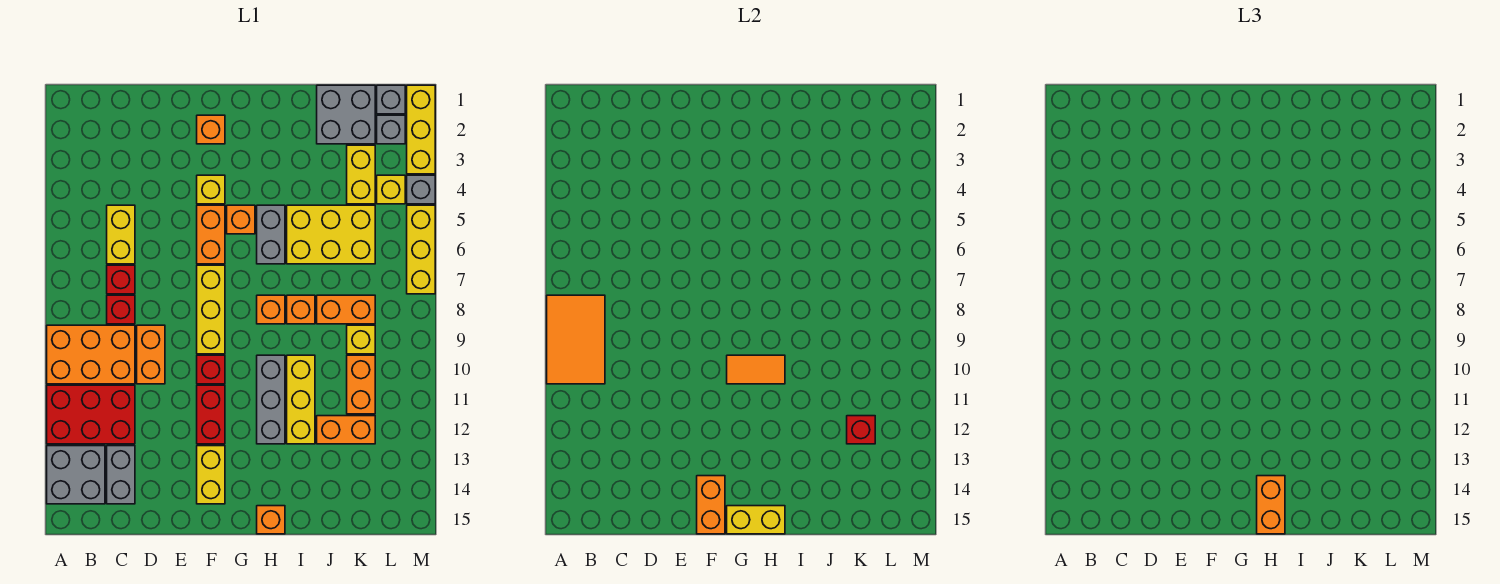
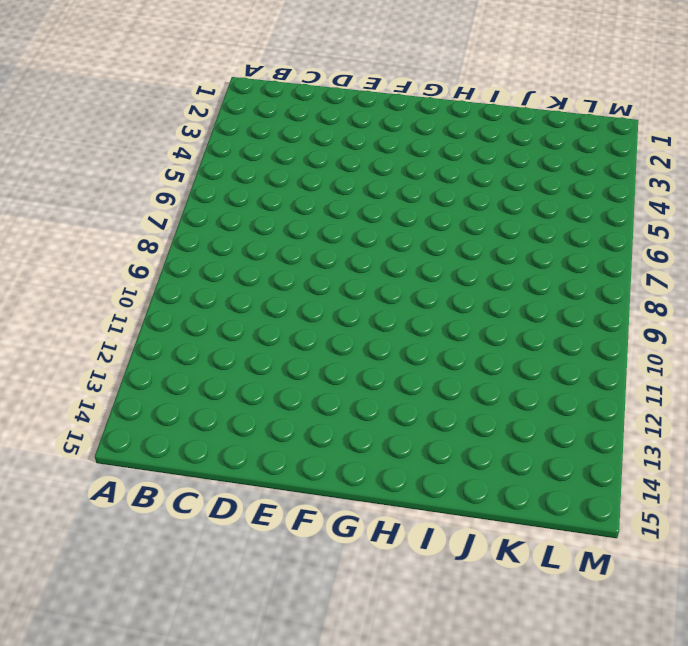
none -> orange brick A9:C10 level 1
none -> red brick A11:C12 level 1
none -> grey brick A13:B14 level 1
none -> yellow brick C5:C6 level 1

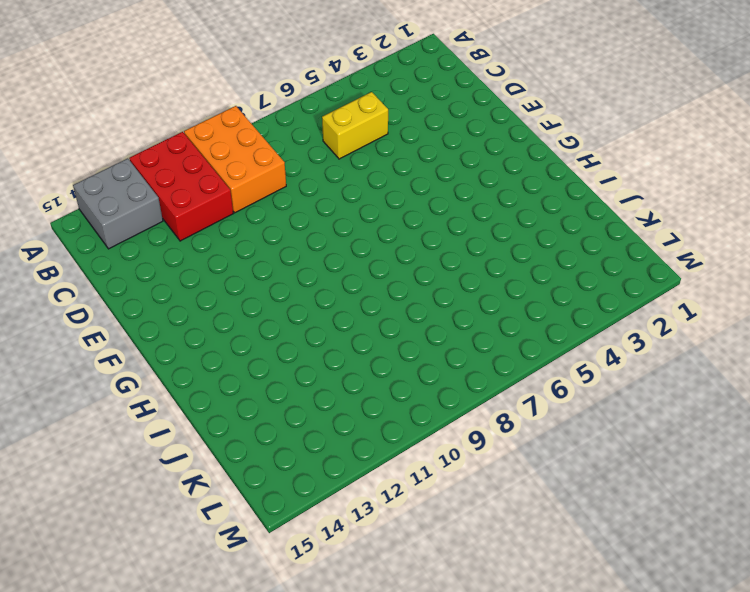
none -> red brick C7 level 1
none -> red brick C8 level 1
none -> grey brick C13:C14 level 1
none -> orange brick D9:D10 level 1

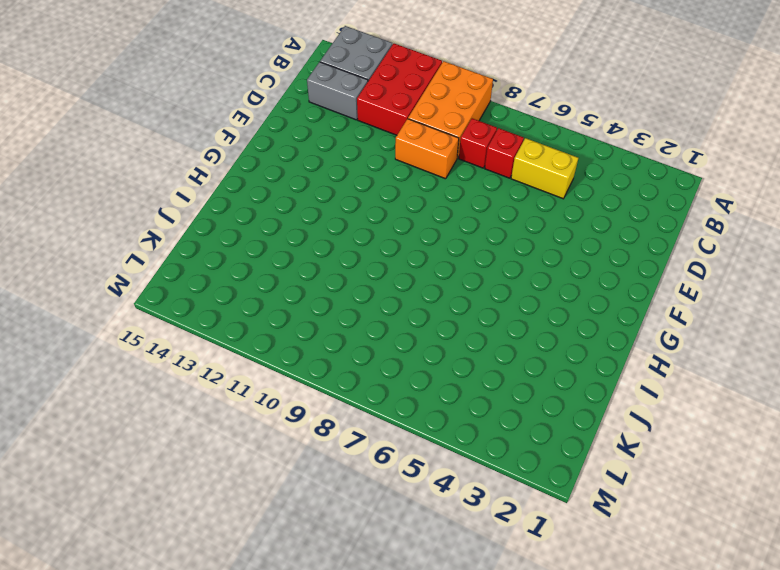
none -> orange brick F2 level 1
none -> yellow brick F4 level 1
none -> orange brick F5:F6 level 1
none -> yellow brick F7:F9 level 1

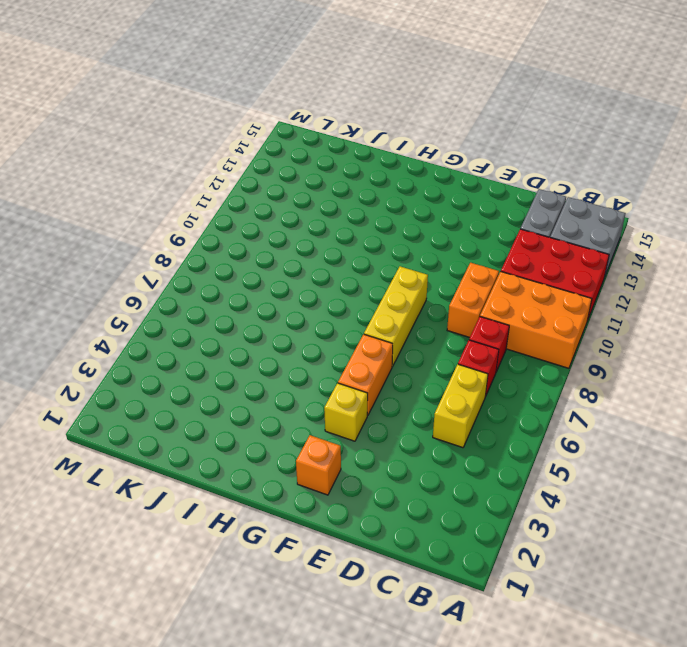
none -> red brick F10 level 1
none -> red brick F11:F12 level 1
none -> yellow brick F13:F14 level 1
none -> orange brick G5 level 1

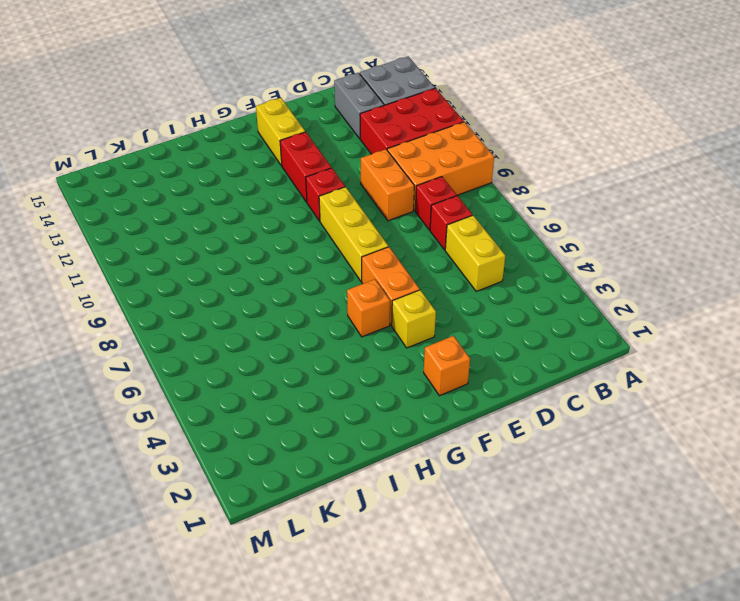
none -> grey brick H5:H6 level 1
none -> orange brick H8 level 1
none -> grey brick H10:H12 level 1
none -> orange brick H15 level 1

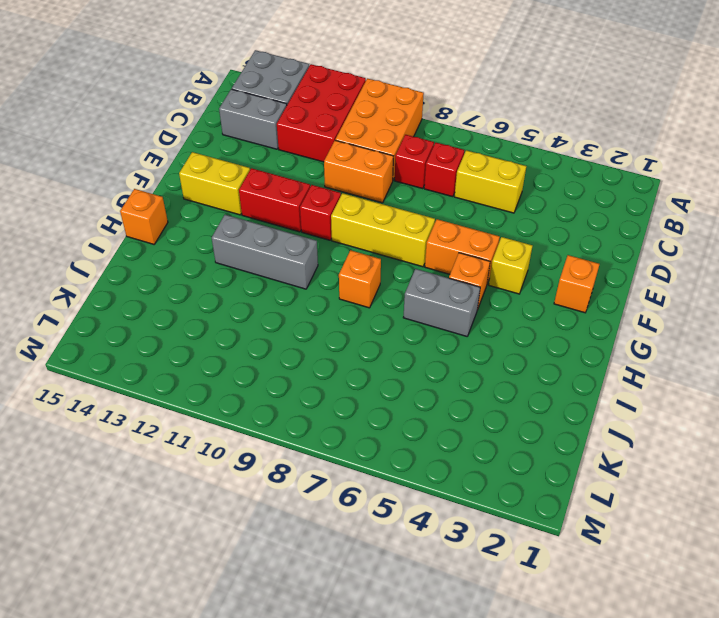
none -> yellow brick I5:K6 level 1
none -> orange brick I8 level 1
none -> yellow brick I10:I12 level 1
none -> grey brick J1:K2 level 1

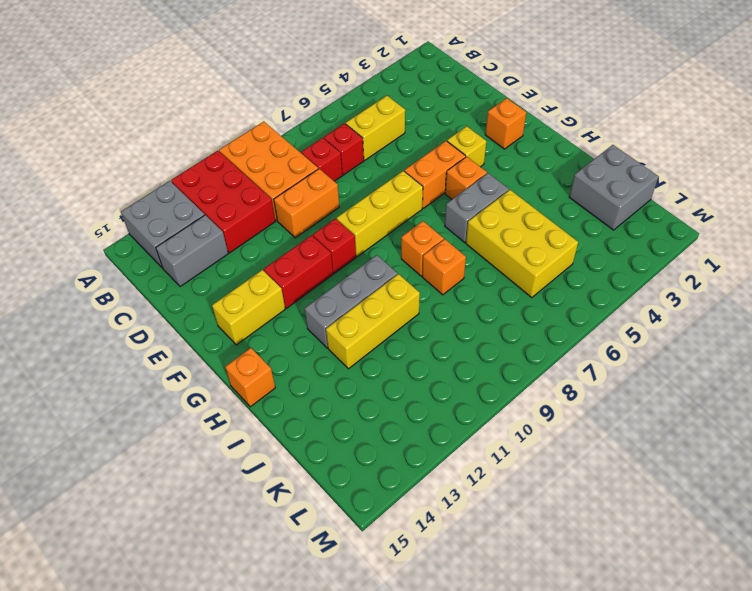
none -> orange brick J8:K8 level 1
none -> orange brick J12:K12 level 1
none -> yellow brick K3:K4 level 1
none -> yellow brick K9 level 1

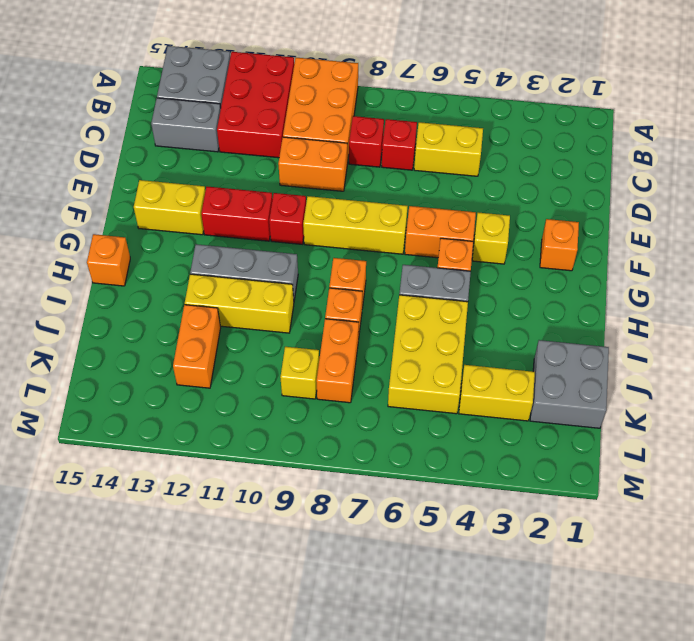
none -> orange brick K10:K11 level 1
none -> grey brick L1 level 1
none -> grey brick L2 level 1
none -> yellow brick L4 level 1

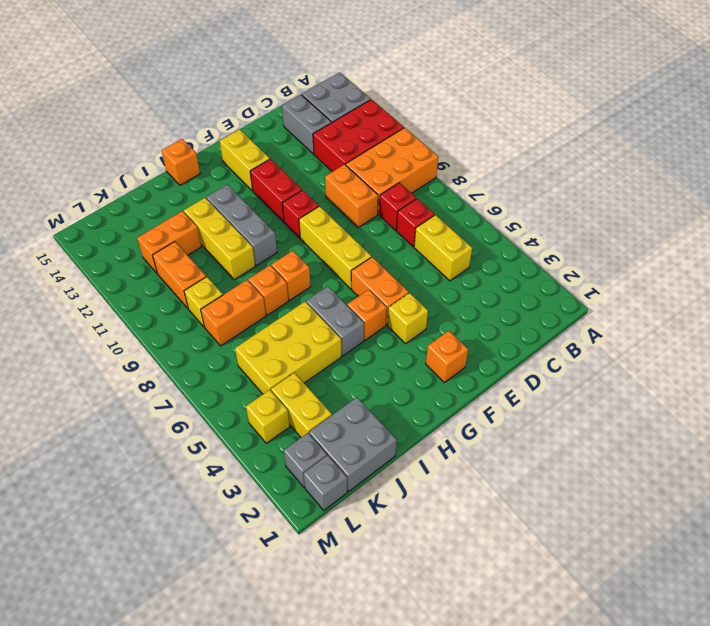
none -> yellow brick M1:M3 level 1
none -> grey brick M4 level 1
none -> yellow brick M5:M7 level 1
none -> orange tile A8:B10 level 2

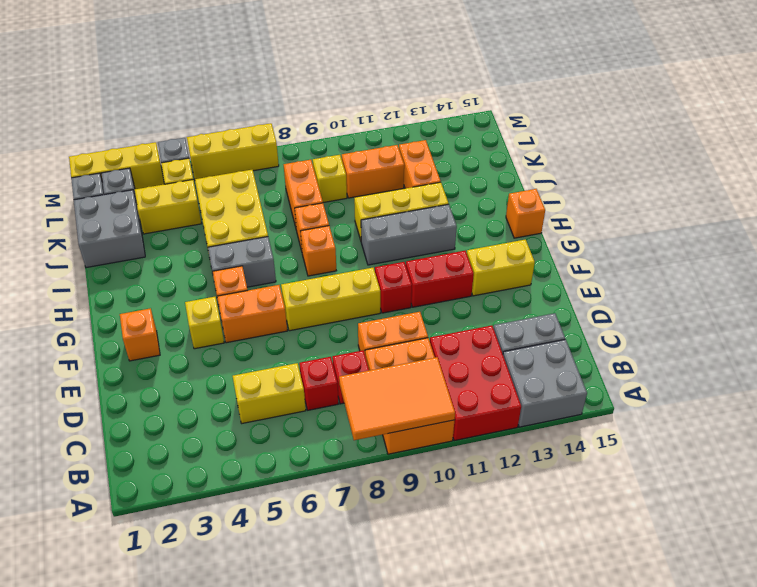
none -> orange brick F14:F15 level 2
none -> orange tile G10:H10 level 2
none -> yellow brick G15:H15 level 2
none -> red brick K12 level 2

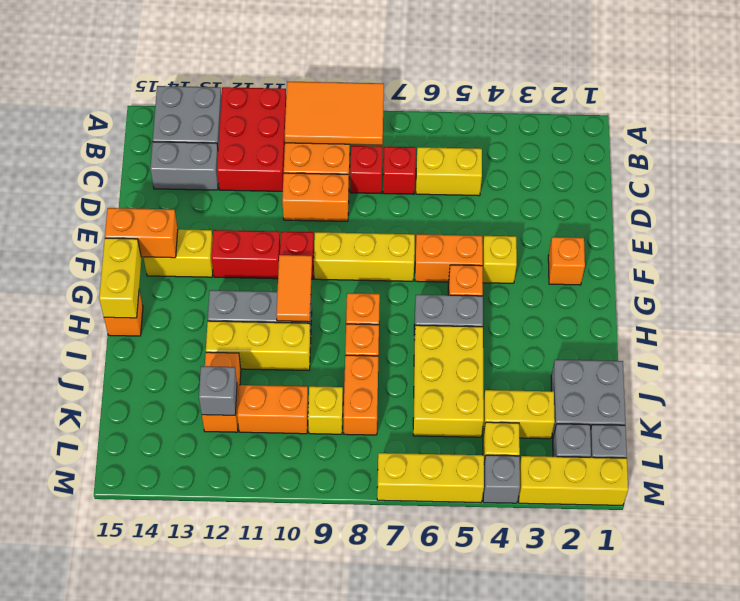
grey brick K12 level 2 -> red brick K12 level 2
none -> orange brick H14:H15 level 3

